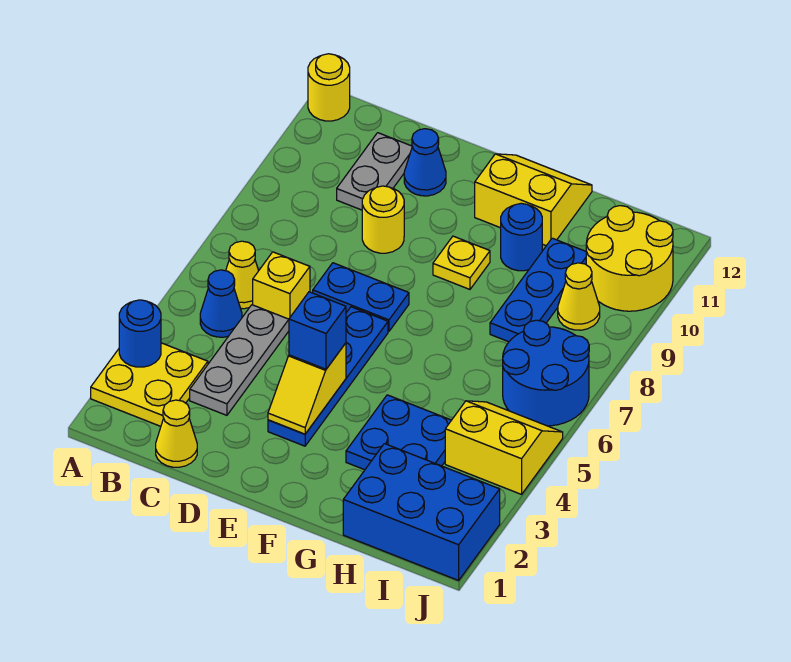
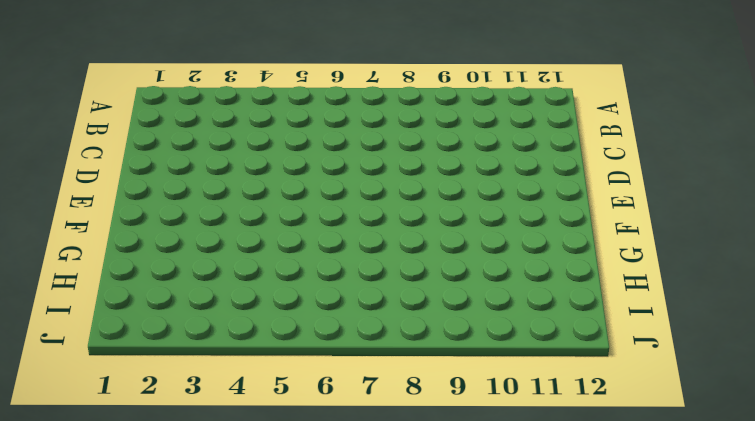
none -> yellow plate A2:B3 level 1
none -> yellow round brick A12 level 1
none -> blue cone B5 level 1

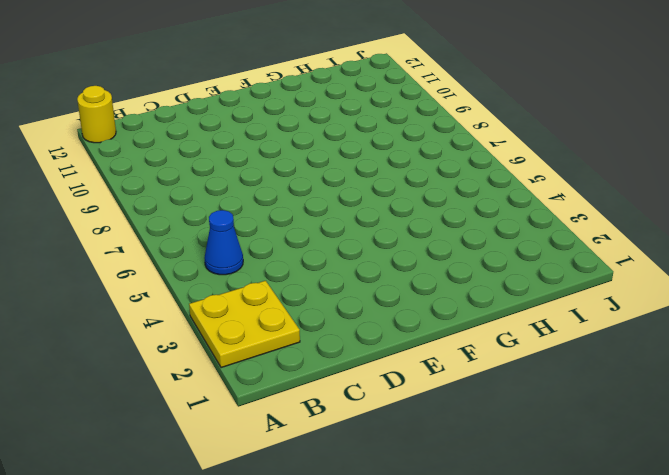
none -> yellow cone B6 level 1
none -> yellow cone C1 level 1
none -> grey plate C3:C5 level 1

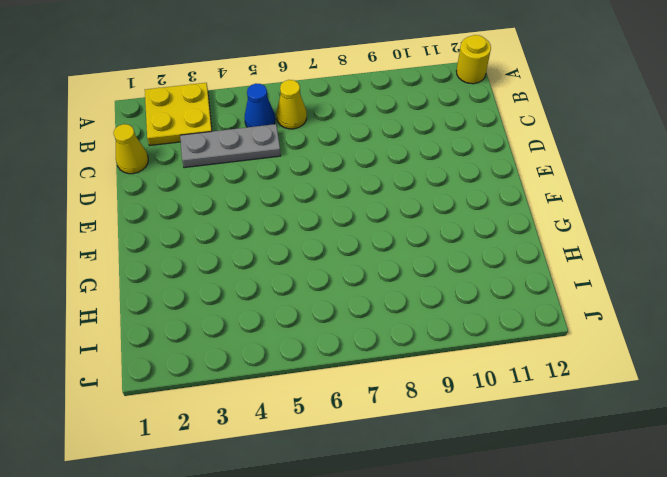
none -> yellow brick C6 level 1
none -> grey plate C10:C11 level 1
none -> blue plate D7:E7 level 1

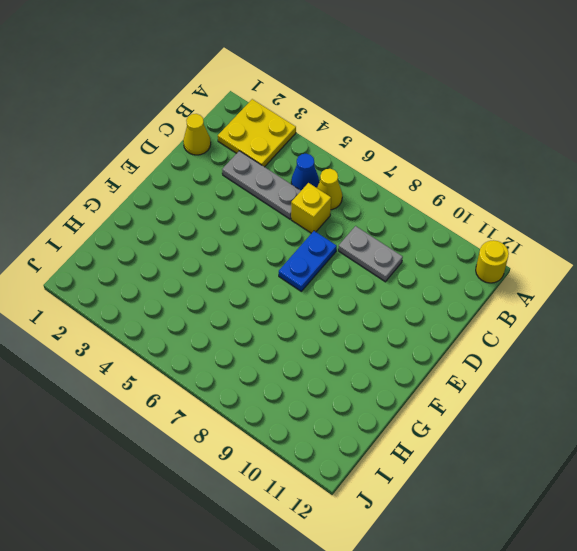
grey plate C8:C9 level 1 -> grey plate C10:C11 level 1
none -> yellow round brick D9 level 1
none -> blue cone D11 level 1
none -> blue plate E3:E6 level 1

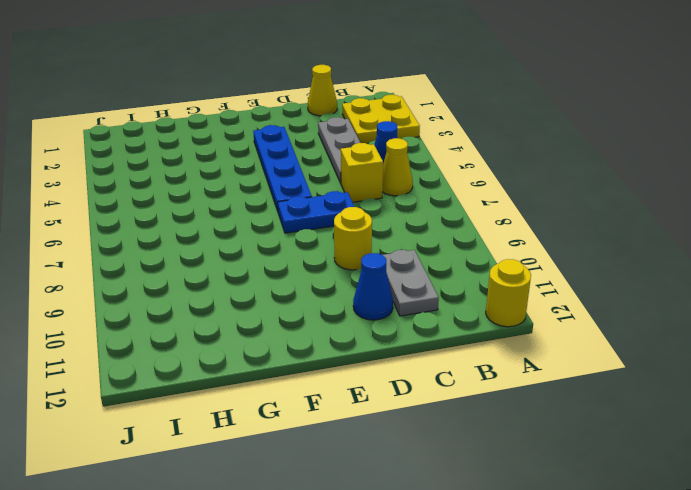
none -> yellow plate F9 level 1
none -> yellow slope F11:G12 level 1 top 11
none -> blue plate G3:H4 level 1

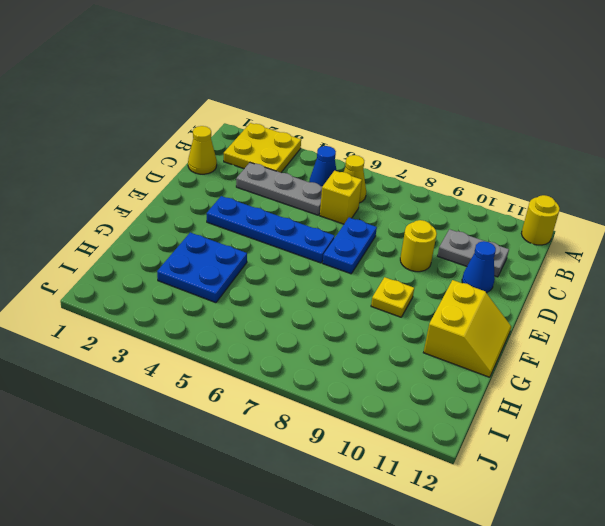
none -> blue round brick G10 level 1
none -> blue brick H1:J2 level 1
none -> blue plate H8:H10 level 1

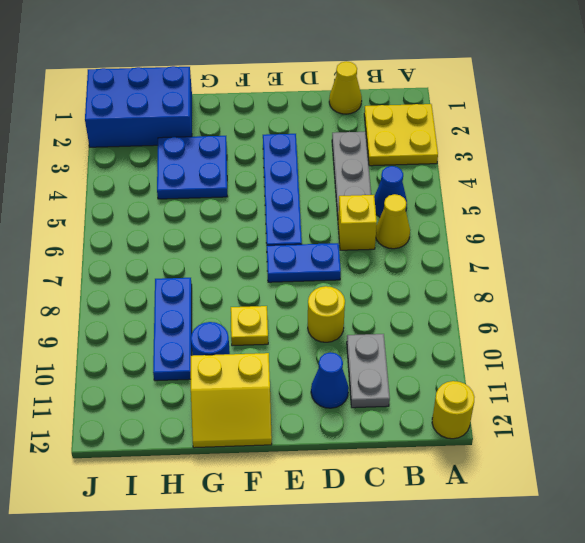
none -> yellow slope I4:J5 level 1 top 4
none -> blue round brick I6:J7 level 1
none -> yellow cone I9 level 1

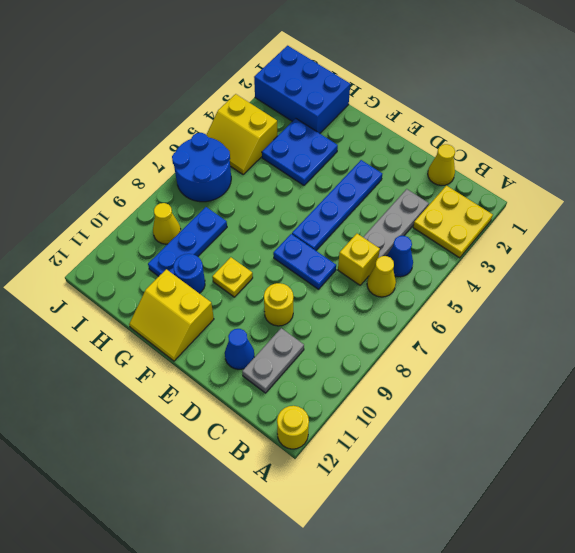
none -> yellow round brick I10:J11 level 1
none -> blue round brick A3 level 2
none -> yellow slope E3:E4 level 2 top 4

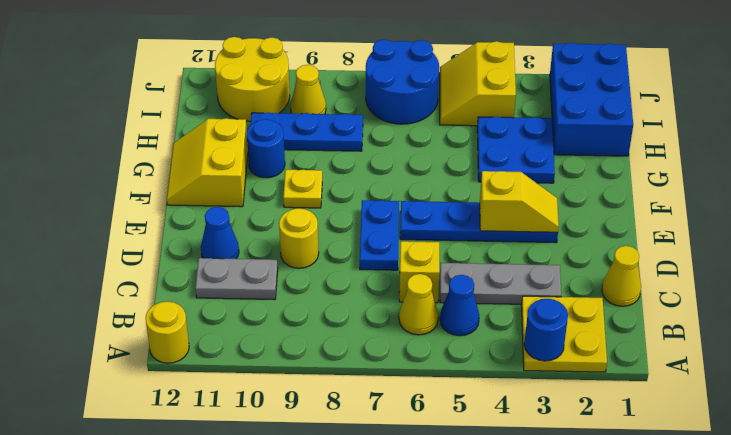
none -> blue brick E4 level 3

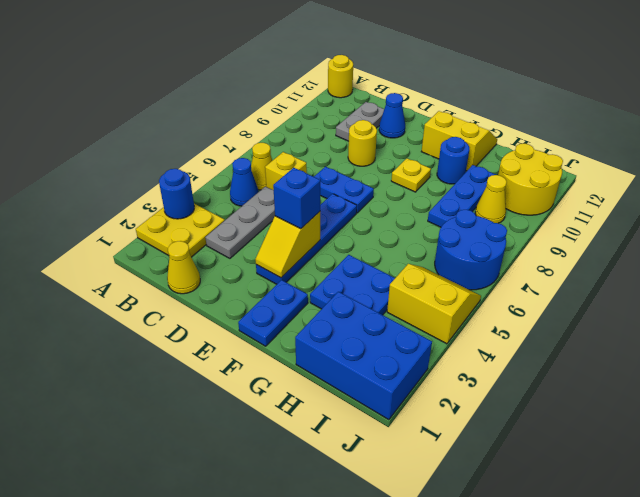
blue plate F1:F2 level 1 -> none

